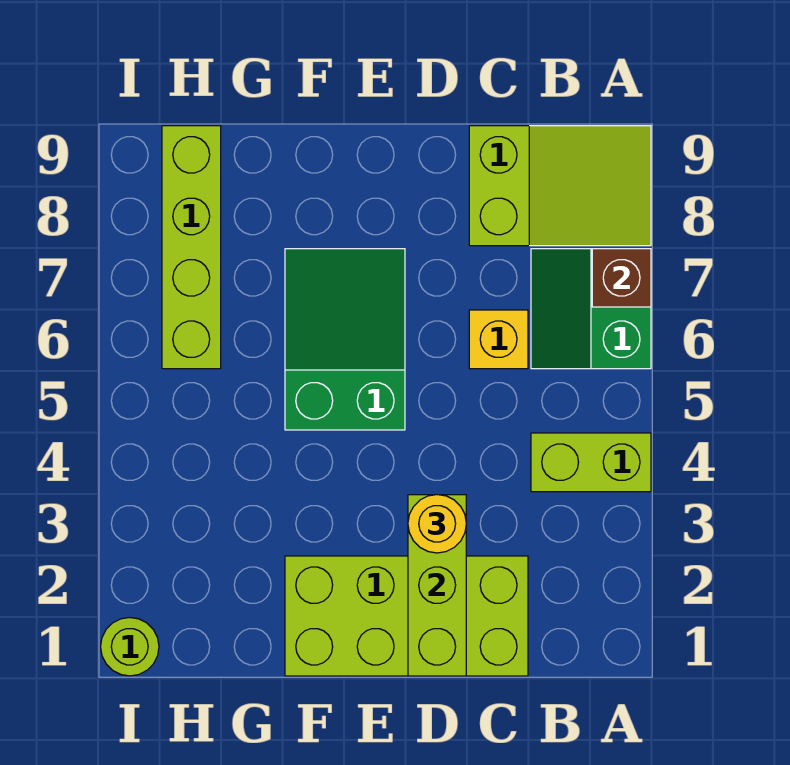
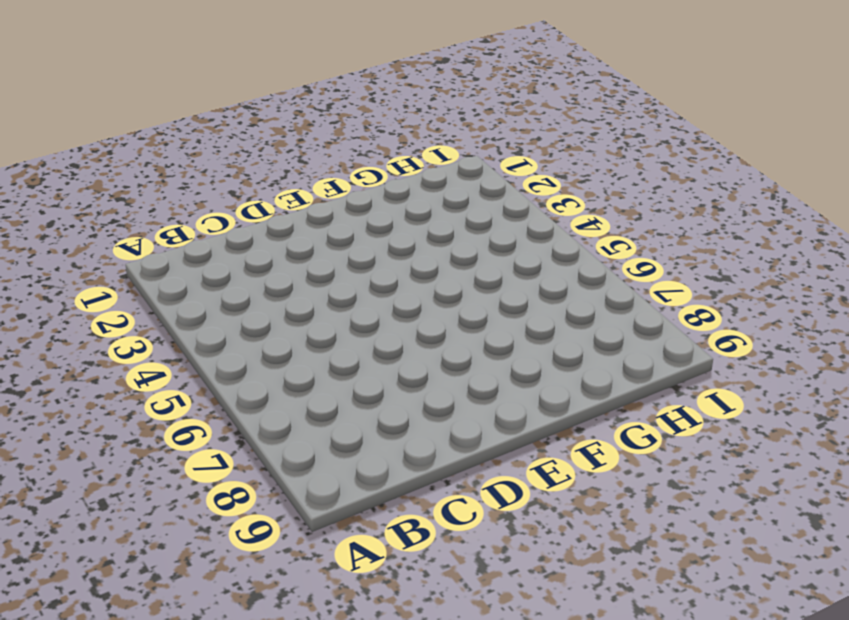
none -> lime brick A4:B4 level 1
none -> green slope A6:B7 level 1 top A

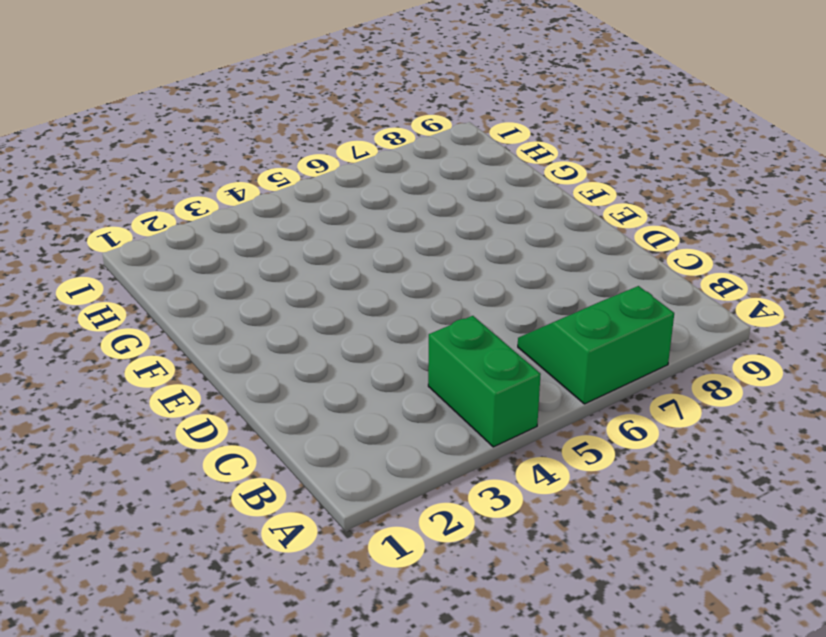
green brick A4:B4 level 1 -> lime brick A4:B4 level 1
none -> lime slope A8:C9 level 1 top C
none -> lime brick C1:F2 level 1

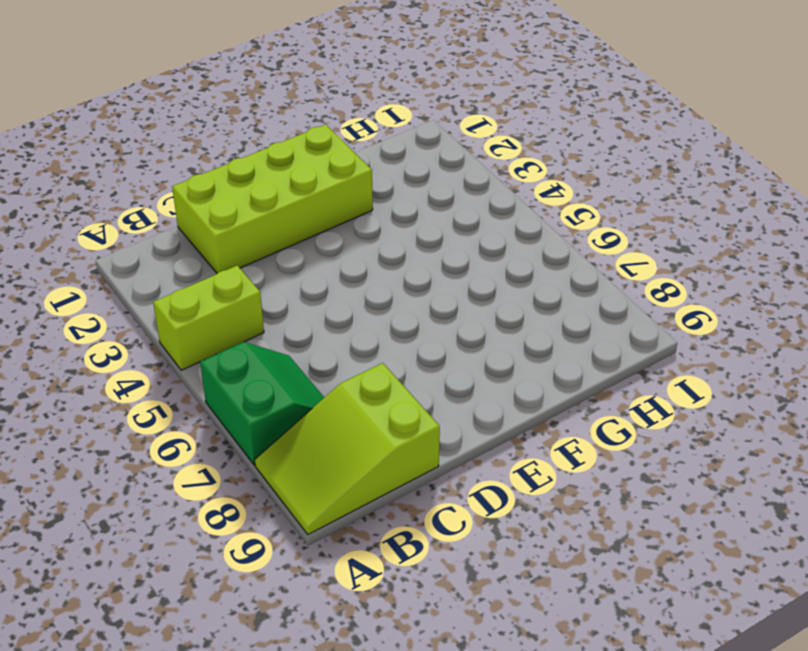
none -> yellow brick C6 level 1
none -> green slope E5:F7 level 1 top 5

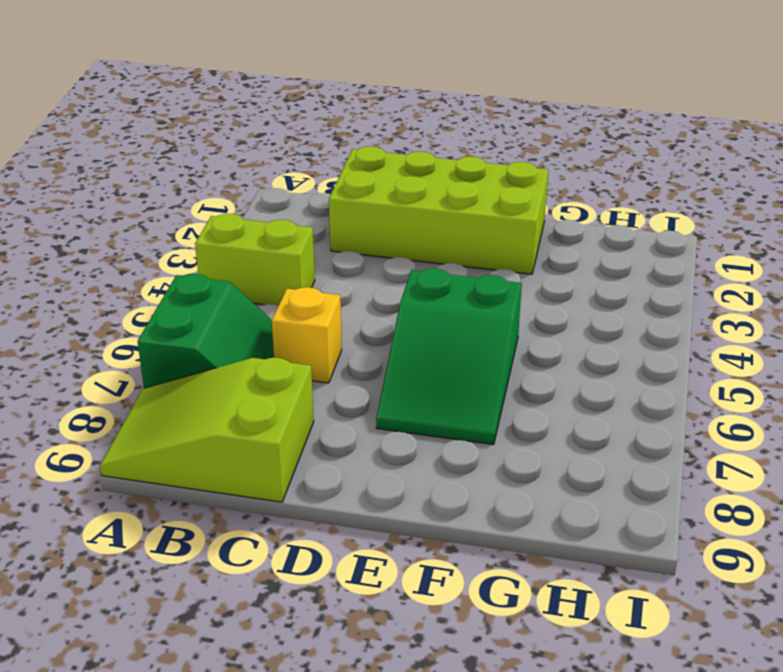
none -> lime brick H6:H9 level 1
none -> lime round brick I1 level 1

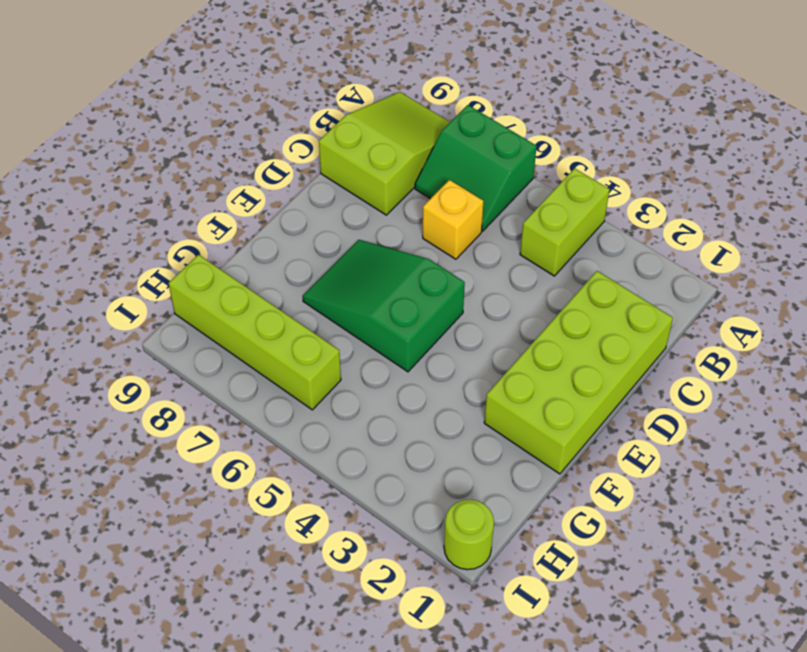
none -> brown brick A7 level 2
none -> lime brick D1:D3 level 2

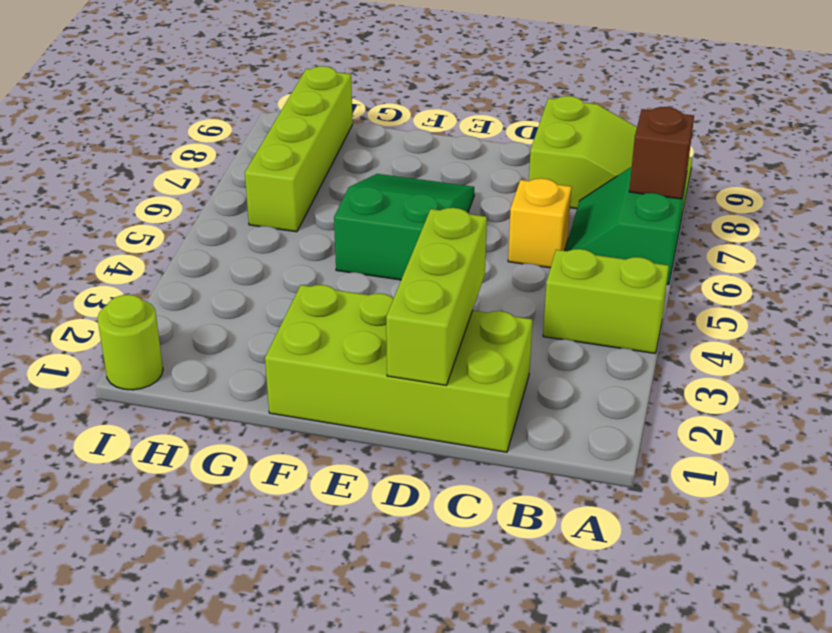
none -> yellow round brick D3 level 3

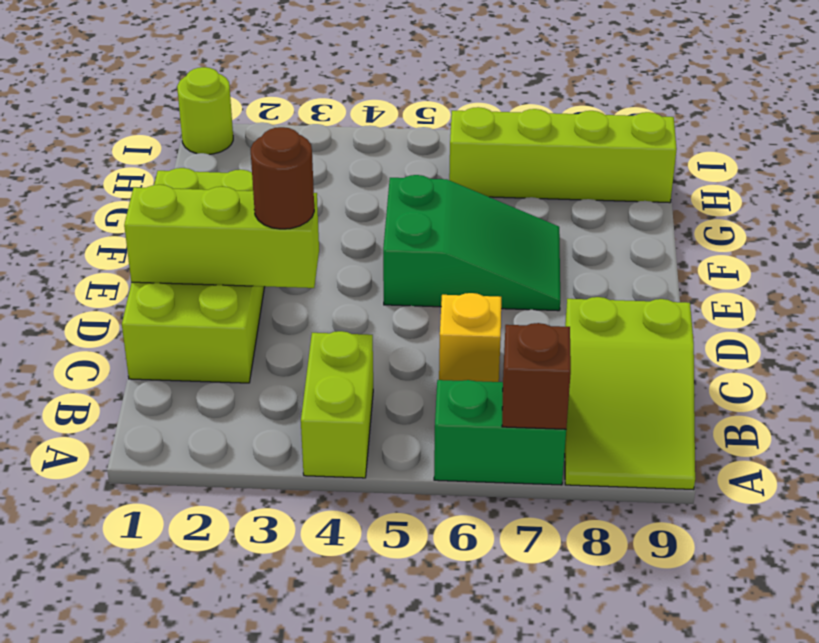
brown round brick D3 level 3 -> yellow round brick D3 level 3

